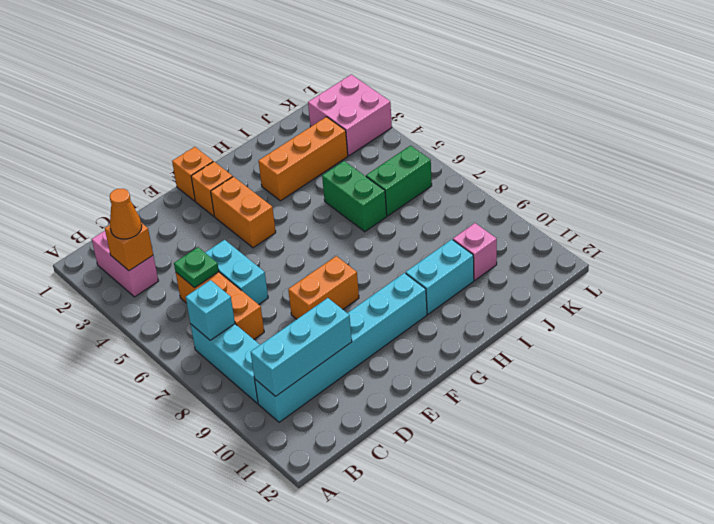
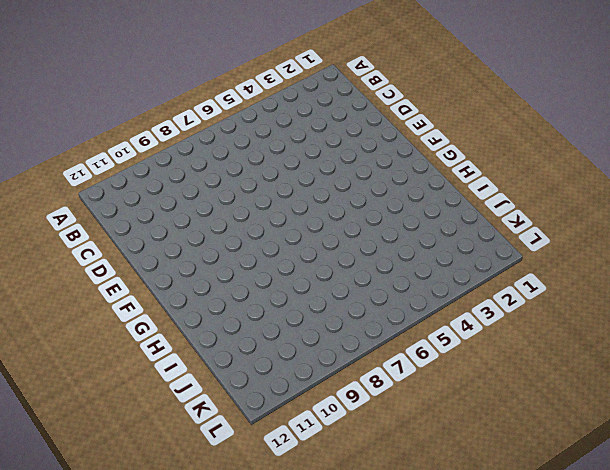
none -> pink brick B2:B3 level 1
none -> cyan brick B7:B9 level 1
none -> cyan brick B10:G10 level 1

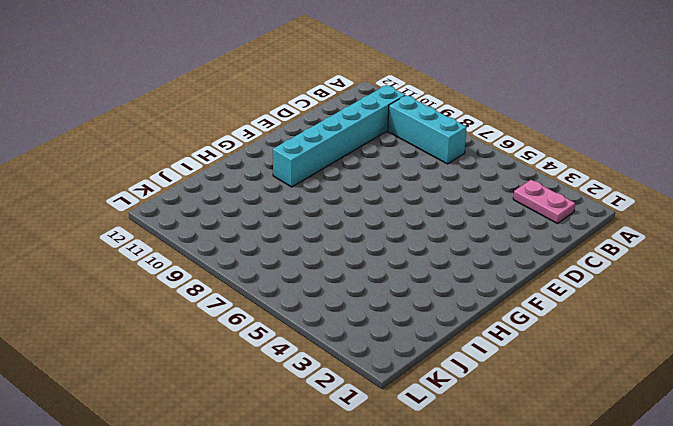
pink plate B2:B3 level 1 -> pink brick B2:B3 level 1
none -> orange brick C5:C7 level 1
none -> cyan brick D5:D6 level 1
none -> orange brick E8:F8 level 1

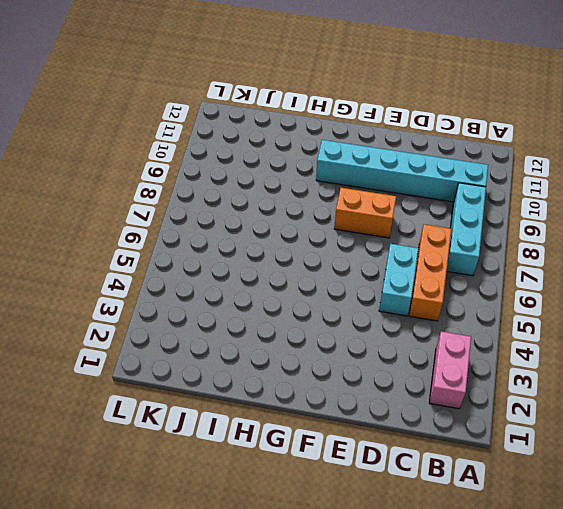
none -> orange brick F1 level 1
none -> orange brick F2 level 1
none -> orange brick F3:F4 level 1

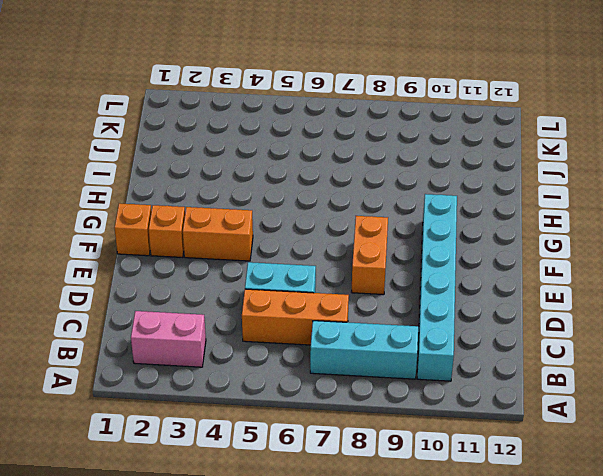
none -> orange brick H3:J3 level 1
none -> cyan brick H10:I10 level 1
none -> green brick I5:I6 level 1

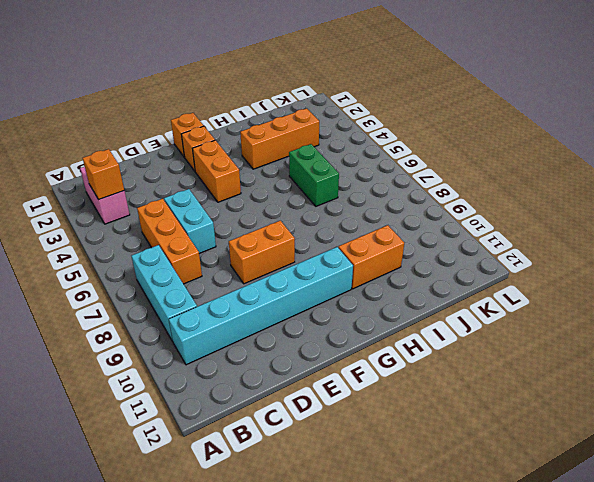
orange brick H10:I10 level 1 -> cyan brick H10:I10 level 1
none -> green brick J6:K6 level 1
none -> pink brick J10 level 1
none -> pink brick K2:L3 level 1

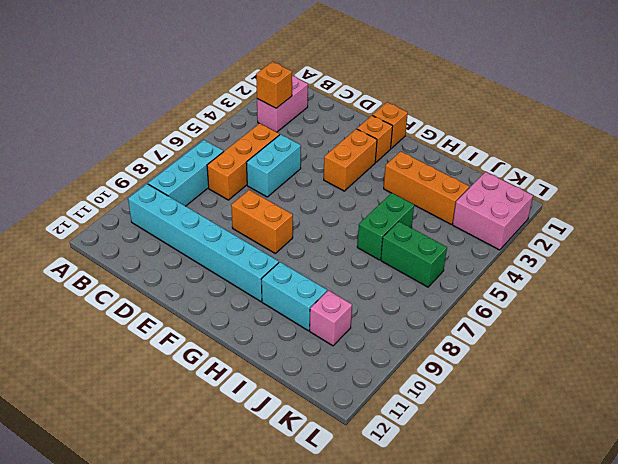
none -> cyan brick B7 level 2
none -> cyan brick B10:D10 level 2
none -> green plate C5 level 2

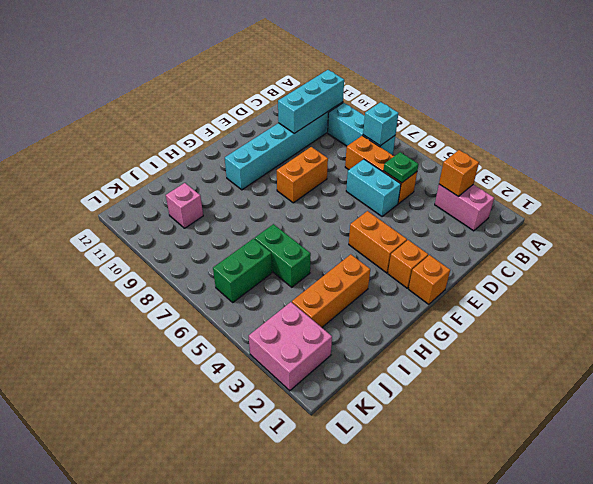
none -> cyan brick H10:I10 level 1
none -> orange cone B3 level 3

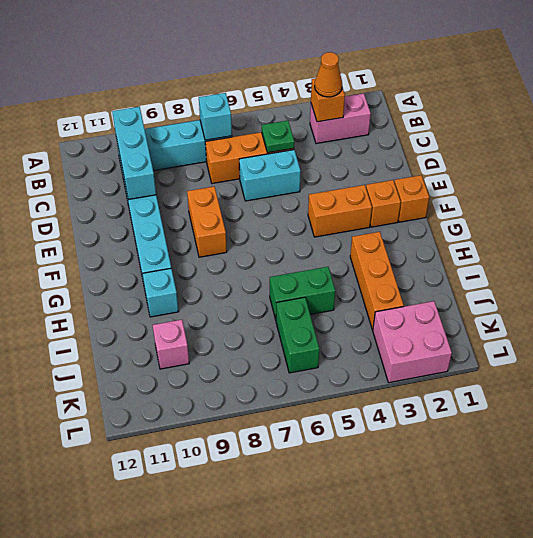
cyan brick H10 level 1 -> cyan brick H10:I10 level 1

